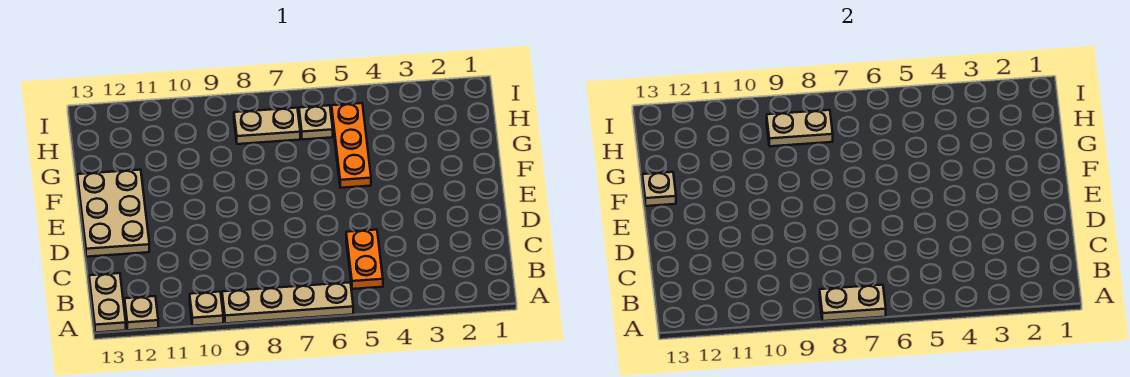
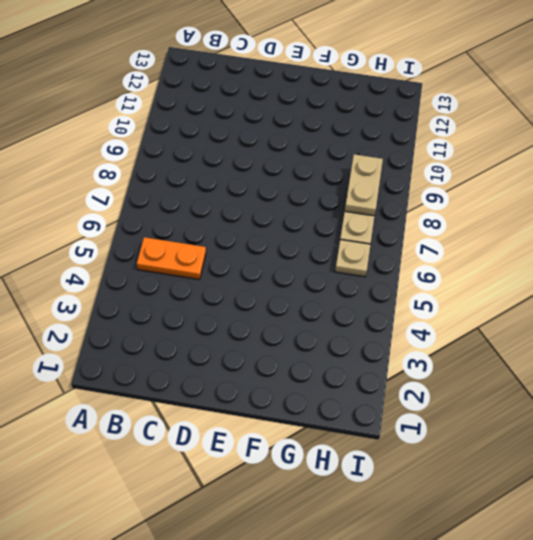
none -> tan plate A6:A9 level 1
none -> tan plate A10 level 1
none -> tan plate A12 level 1

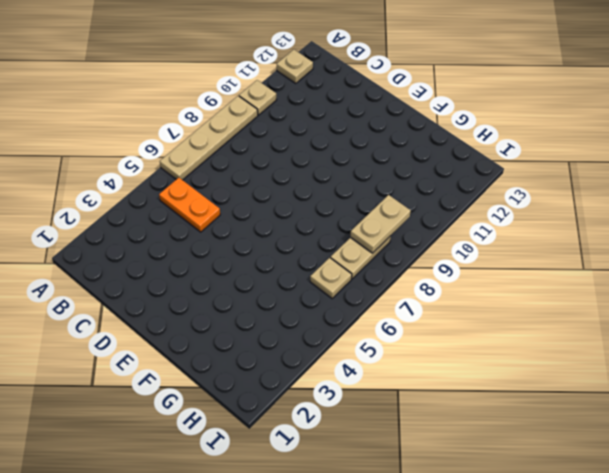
none -> tan plate A13:B13 level 1
none -> tan plate D12:F13 level 1
none -> orange plate F5:H5 level 1

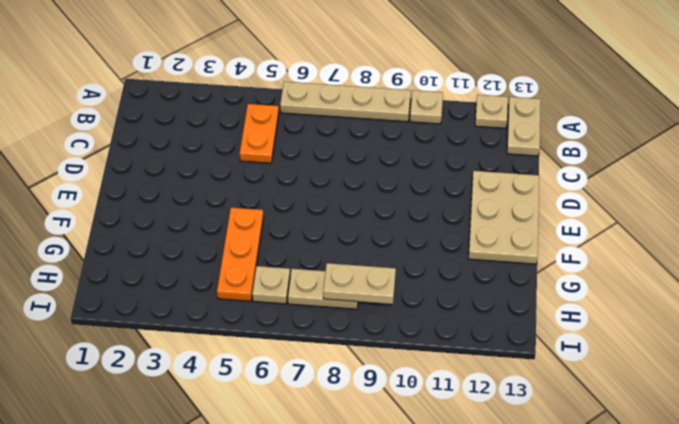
none -> tan plate A7:A8 level 2
none -> tan plate F13 level 2

